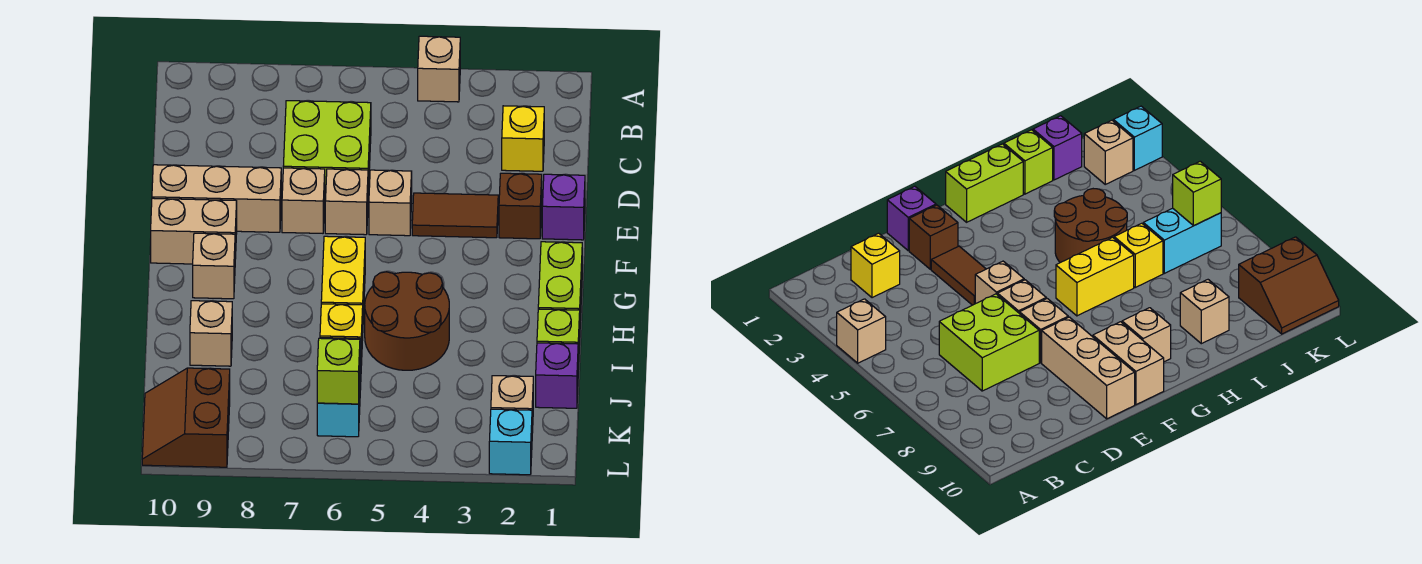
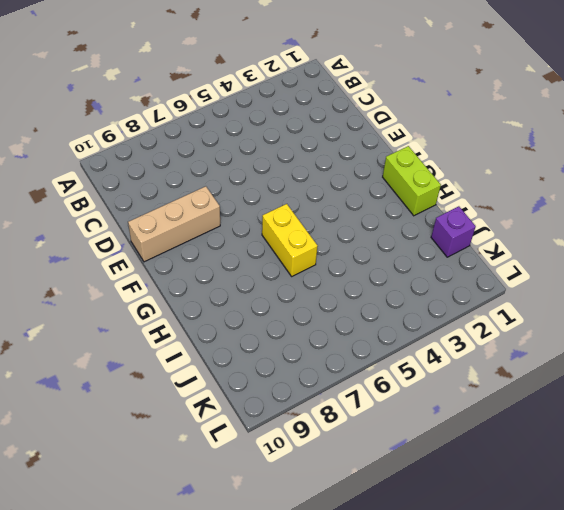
none -> tan brick A4 level 1
none -> yellow brick C2 level 1
none -> lime brick C6:D7 level 1

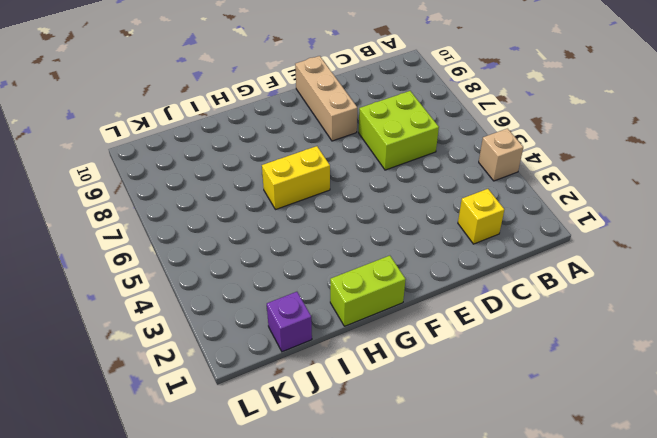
none -> purple brick E1 level 1
none -> brown brick E2 level 1
none -> brown tile E3:E4 level 1

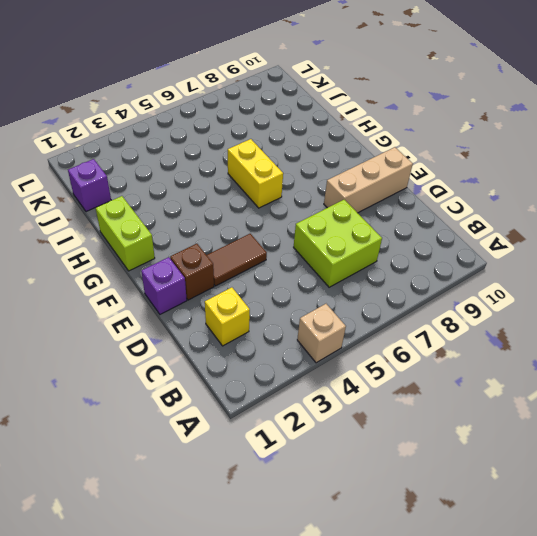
none -> tan brick E5 level 1
none -> tan brick E6 level 1
none -> tan brick E7 level 1

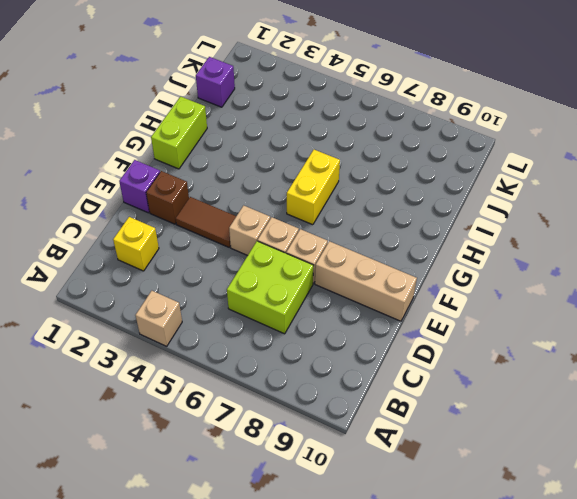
none -> tan brick F9:F10 level 1
none -> tan brick G9 level 1
none -> brown round brick H4:I5 level 1

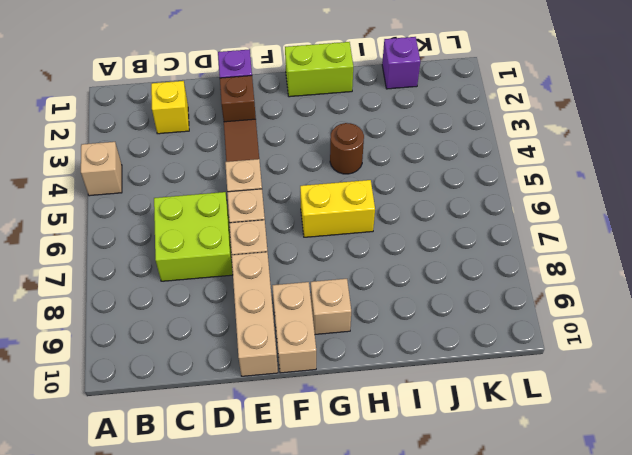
brown round brick H4 level 1 -> brown round brick H4:I5 level 1
none -> lime brick I1 level 1
none -> yellow brick I6 level 1
none -> tan brick I9 level 1

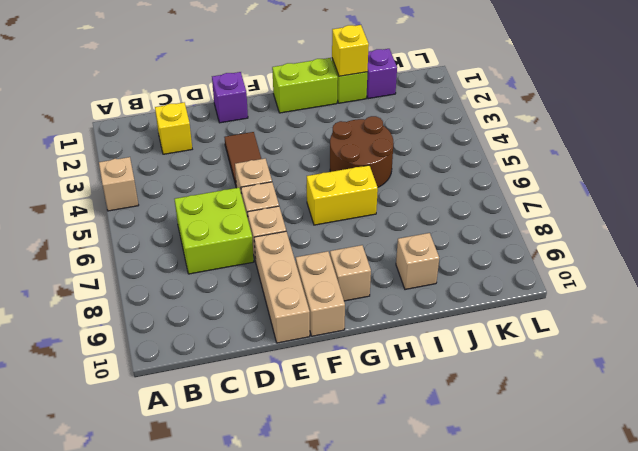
yellow brick I1 level 2 -> yellow brick I6 level 1
none -> brown brick E2 level 1
none -> cyan brick J6:K6 level 1
none -> tan brick K2 level 1

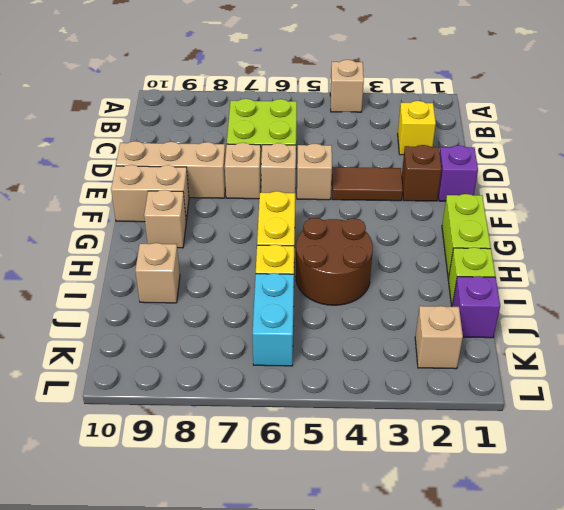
none -> brown slope K9:L10 level 1 top 9
none -> cyan brick L2 level 1
none -> lime brick K6 level 2

